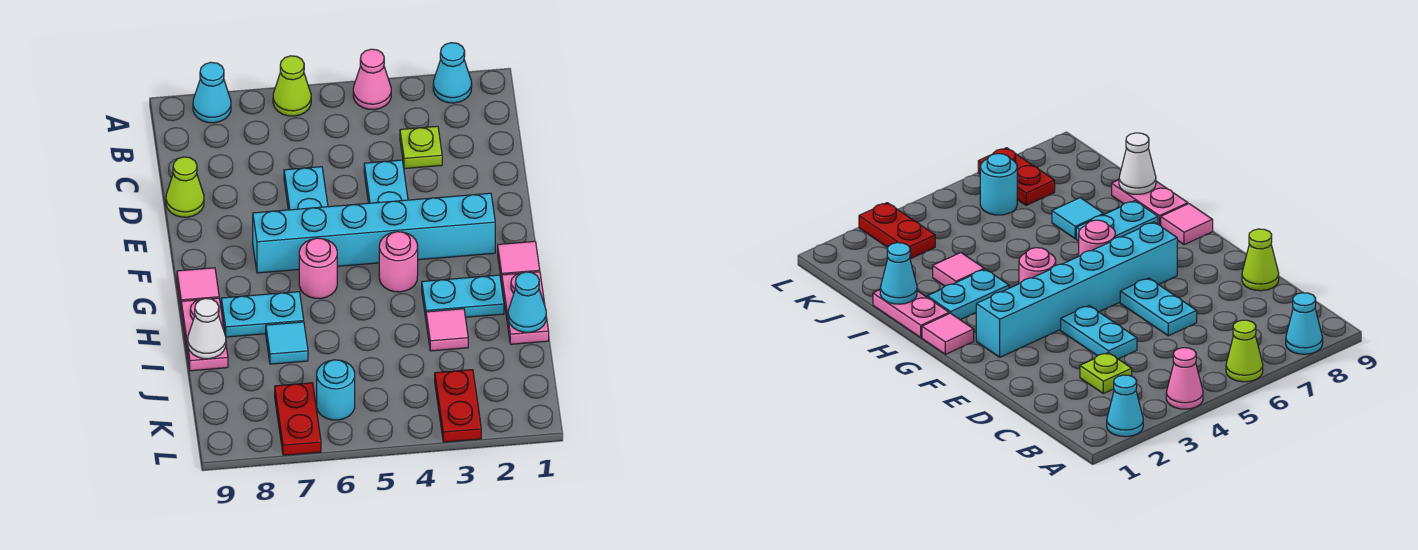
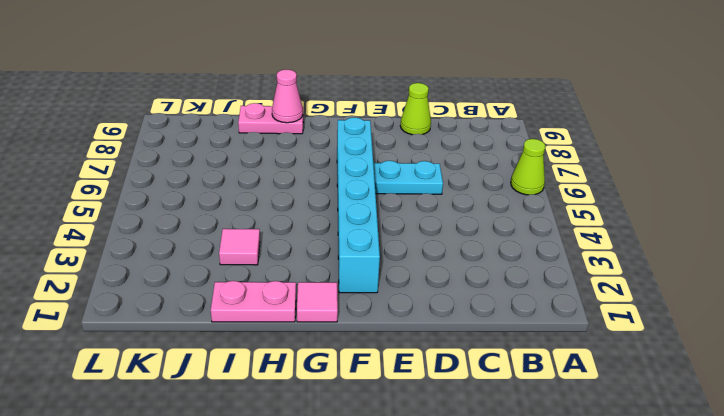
pink cone H9 level 2 -> pink cone A4 level 1
none -> cyan cone A2 level 1
none -> cyan cone A8 level 1
none -> lime plate C3 level 1

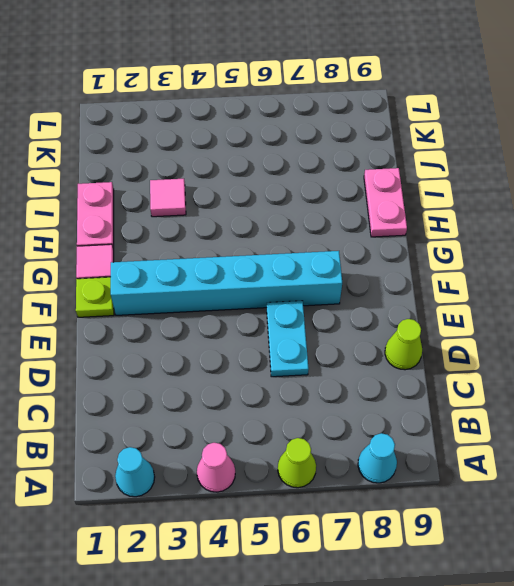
lime plate F1 level 1 -> lime plate C3 level 1
none -> cyan plate D4:E4 level 1
none -> pink round brick G4 level 1
none -> pink round brick G6 level 1

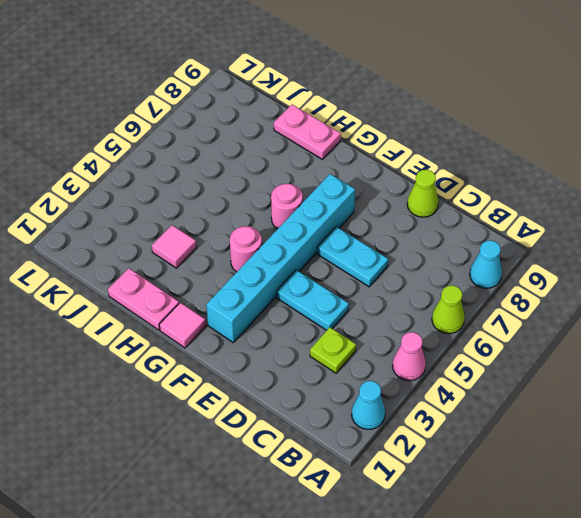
none -> pink tile G9 level 1
none -> cyan plate H2:H3 level 1
none -> cyan plate H7:H8 level 1

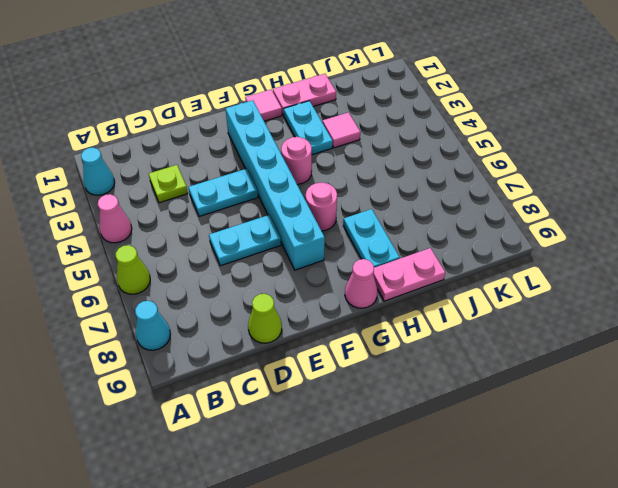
pink cone G9 level 1 -> pink tile G9 level 1
none -> cyan tile I7 level 1
none -> red plate K3:L3 level 1
none -> cyan round brick K6 level 1

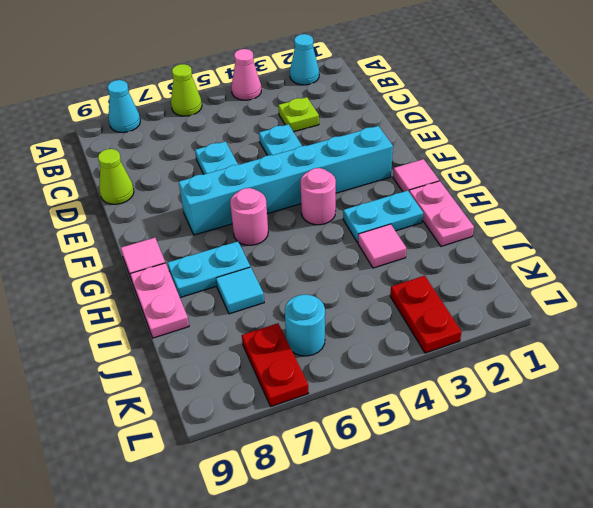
none -> cyan cone I1 level 2
none -> white cone I9 level 2

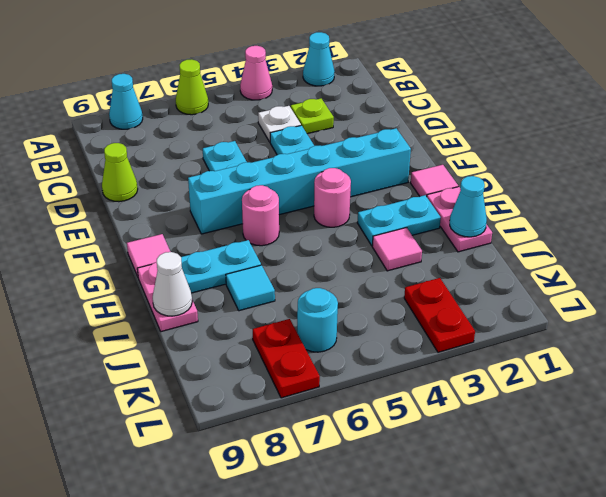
white plate C4 level 1 -> none

